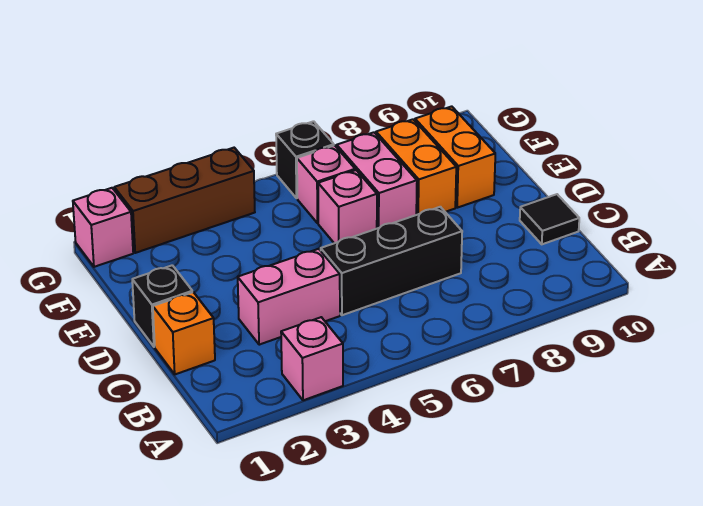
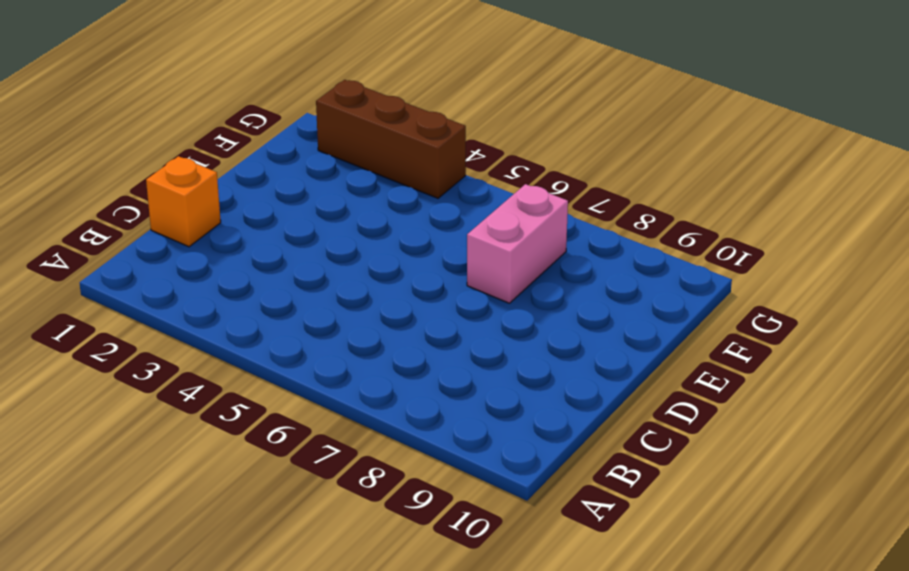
none -> pink brick A3 level 1
none -> pink brick C3:C4 level 1
none -> black brick C5:C7 level 1

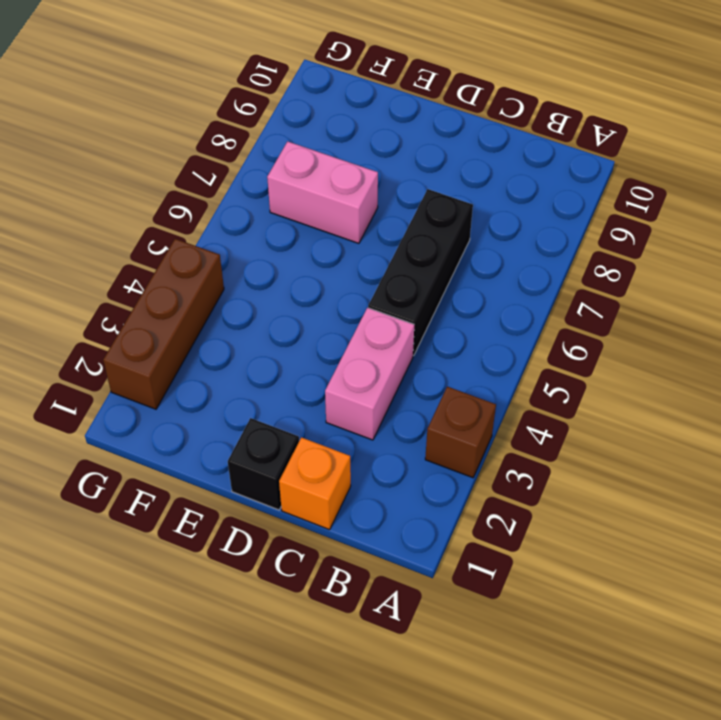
brown brick A3 level 1 -> pink brick A3 level 1
none -> black tile C10 level 1
none -> pink brick E6 level 1
none -> orange brick E8:F8 level 1

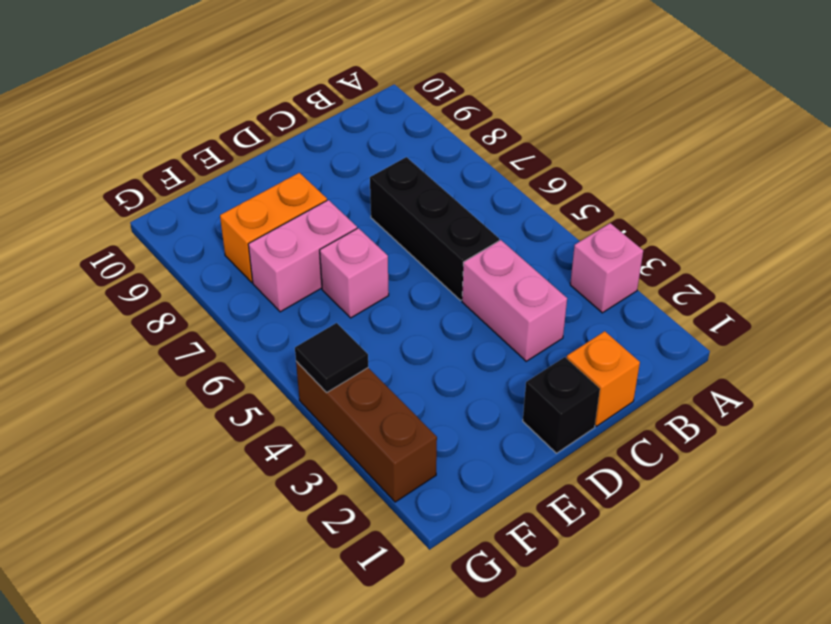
black tile G4 level 2 -> black tile C10 level 1
none -> orange brick E9:F9 level 1
none -> pink brick F6 level 1
none -> pink brick G1 level 1

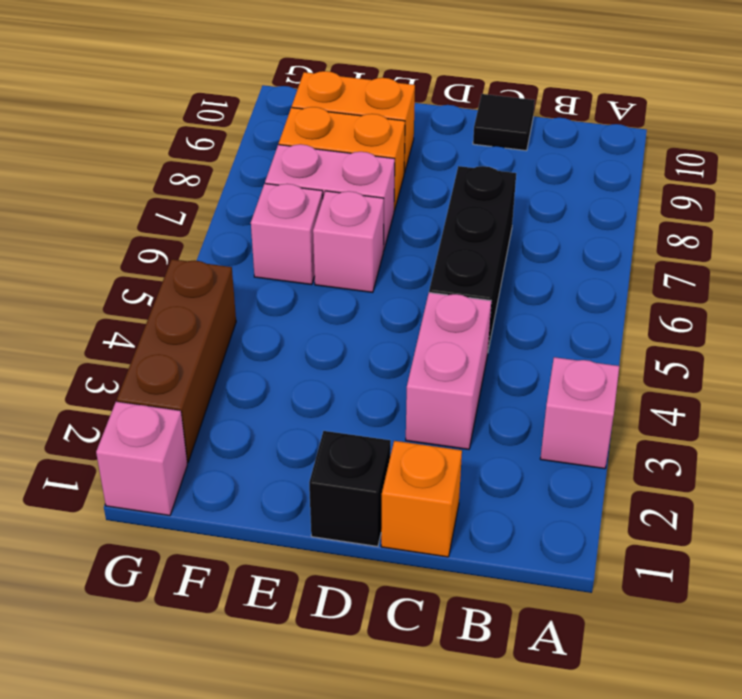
none -> black brick G6 level 1

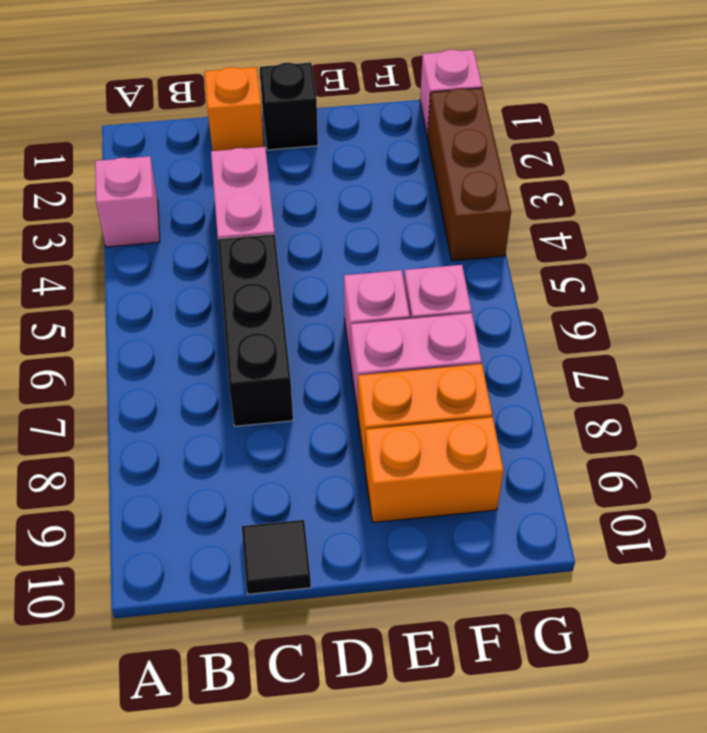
none -> black brick G6 level 1

